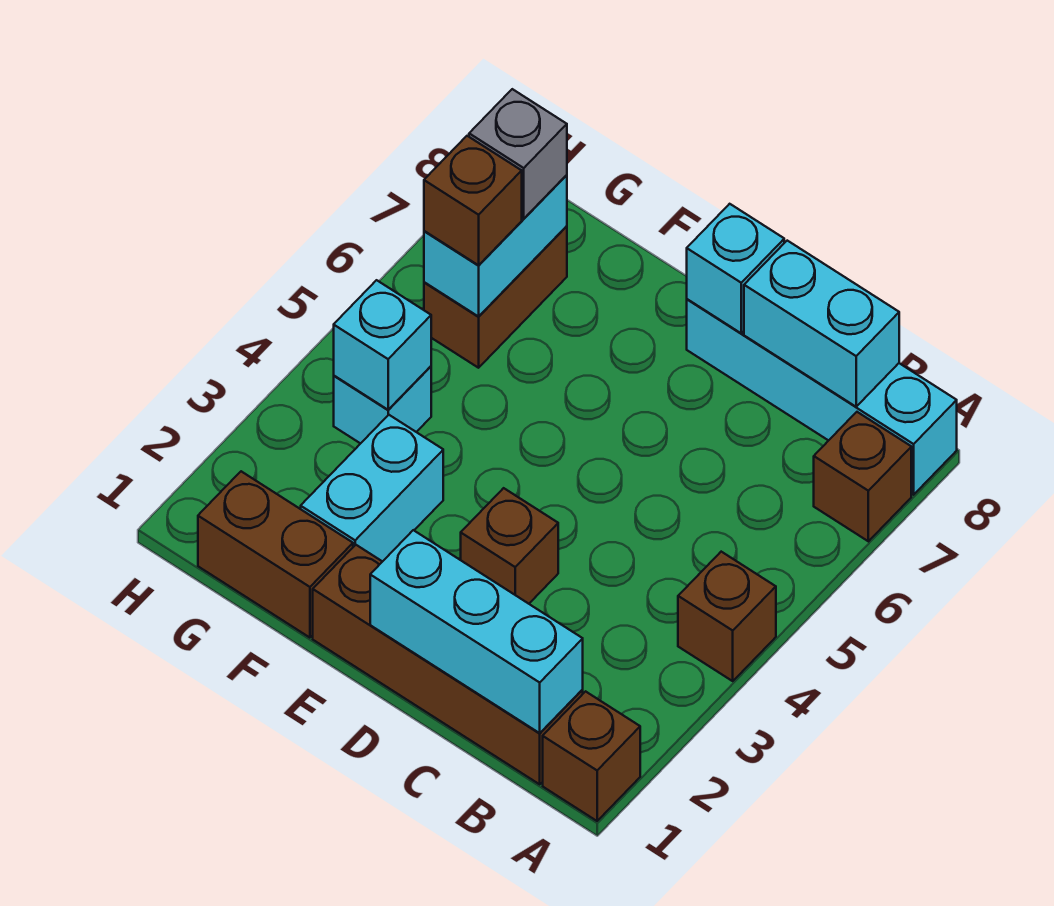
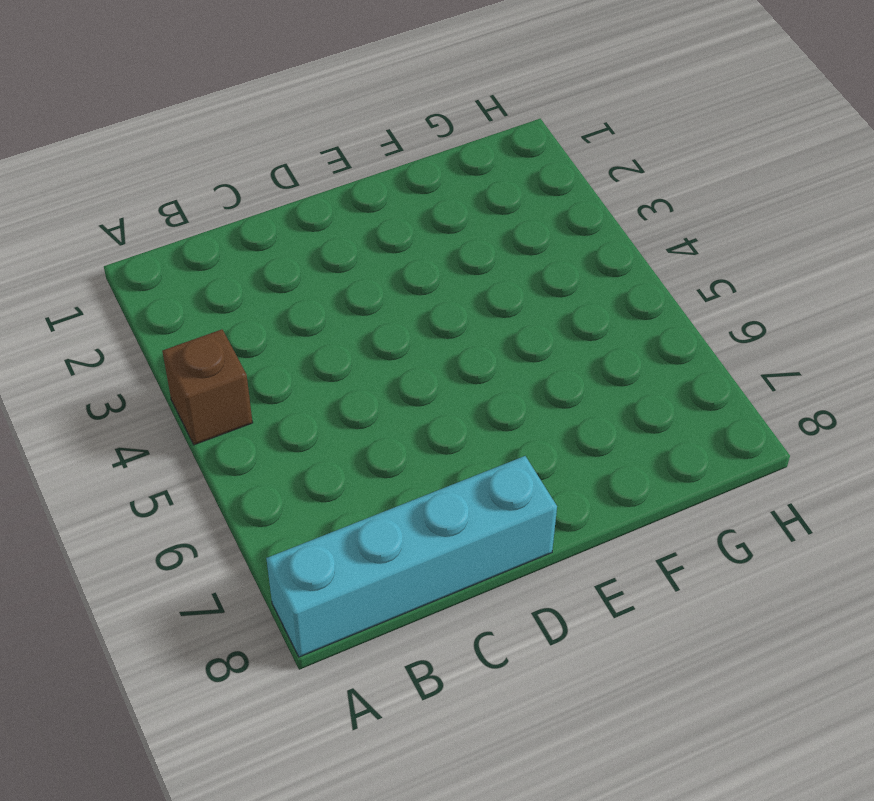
none -> brown brick A1 level 1
none -> brown brick A7 level 1
none -> brown brick B1:E1 level 1

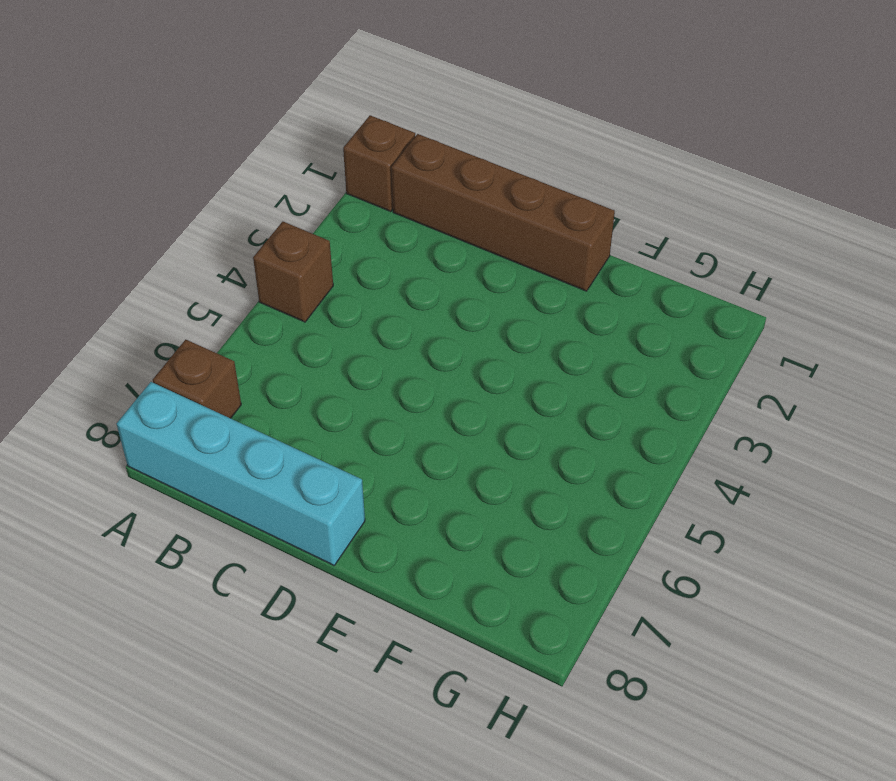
none -> brown brick D3 level 1
none -> brown brick F1:G1 level 1
none -> cyan brick F2:F3 level 1

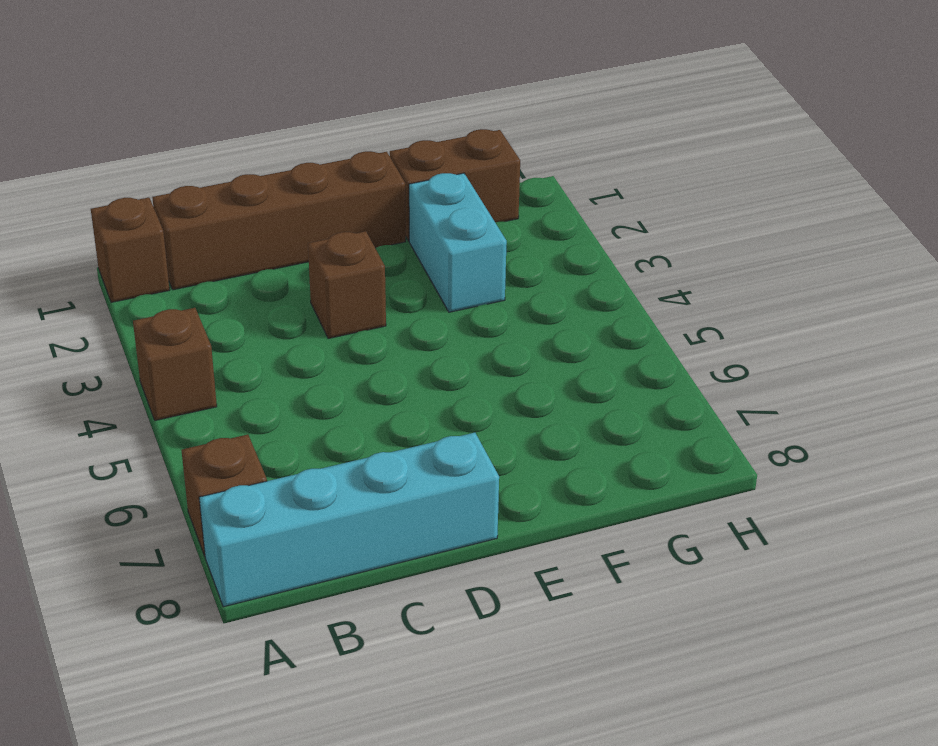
none -> cyan brick G4 level 1
none -> brown brick G6:G7 level 1
none -> cyan brick B1:D1 level 2

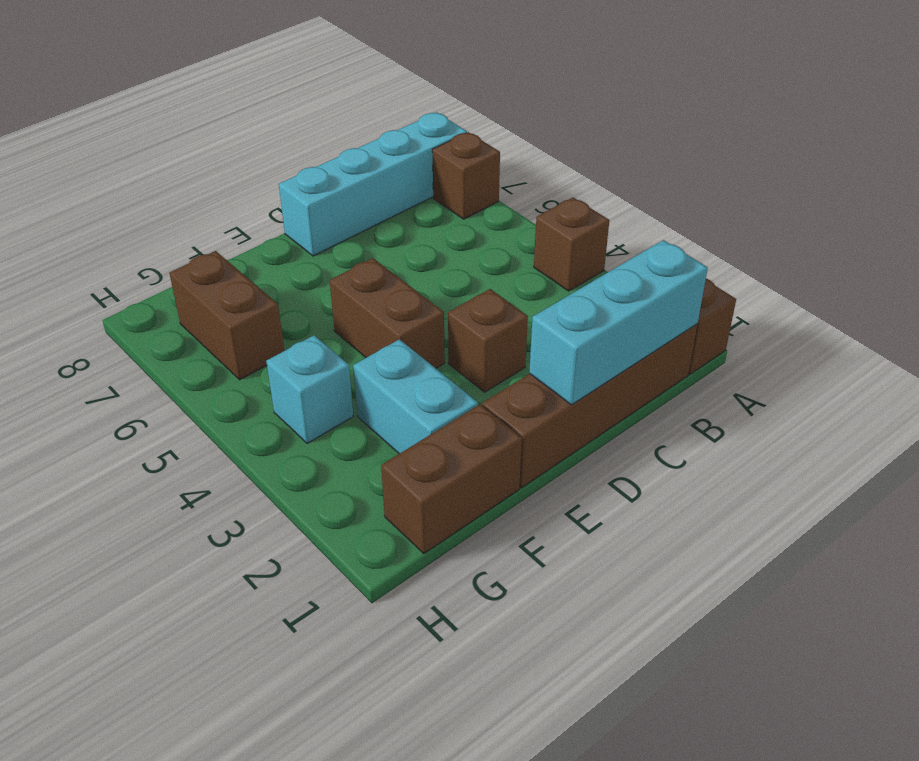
brown brick E4:E5 level 1 -> none
none -> cyan brick B8:C8 level 2
none -> cyan brick D8 level 2
none -> cyan brick G4 level 2

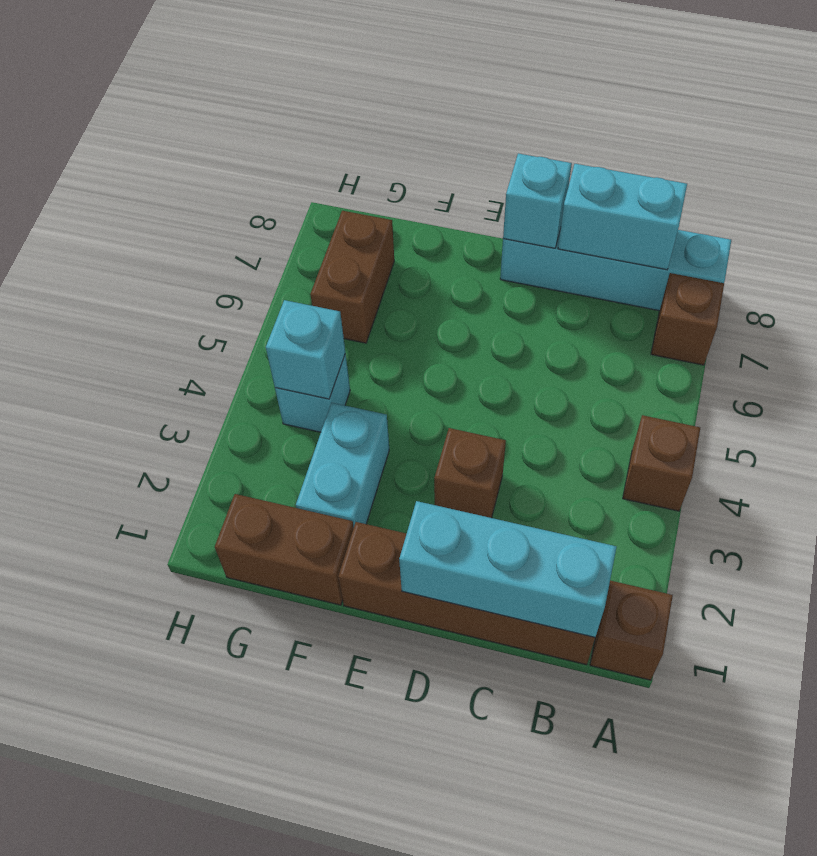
none -> cyan brick G6:G7 level 2
none -> brown brick G6 level 3
none -> grey brick G7 level 3

